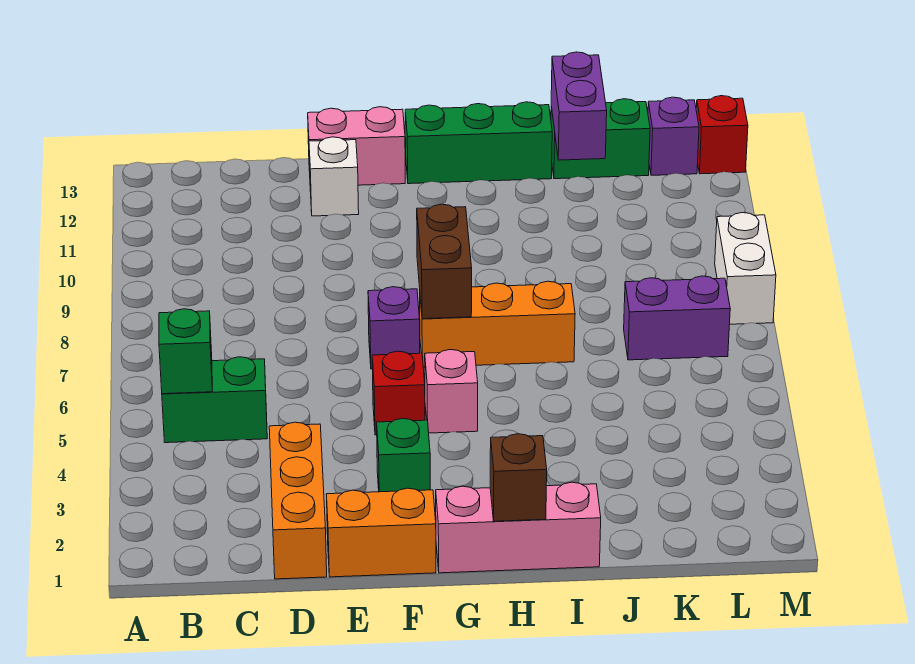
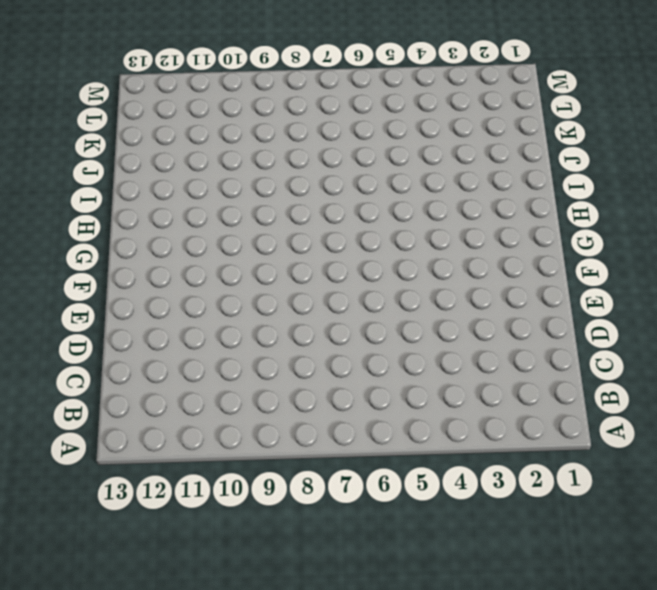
none -> green brick B5:C5 level 1
none -> orange brick D1:D3 level 1
none -> orange brick E1:F1 level 1

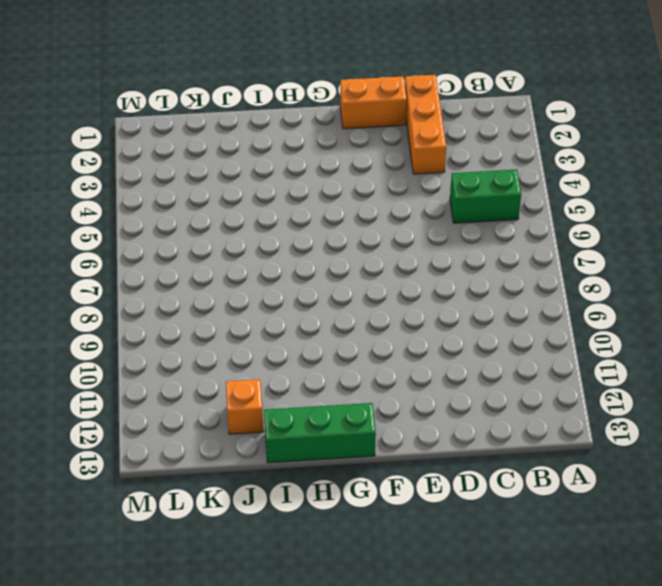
orange brick J12 level 1 -> none
none -> white brick E12 level 1
none -> pink brick E13:F13 level 1
none -> green brick F3 level 1

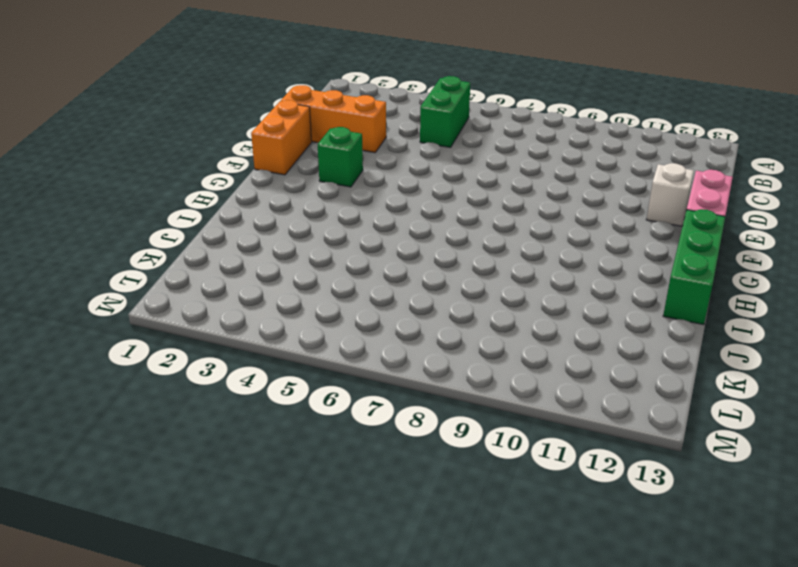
none -> red brick F5 level 1
none -> purple brick F7 level 1
none -> pink brick G1:I1 level 1

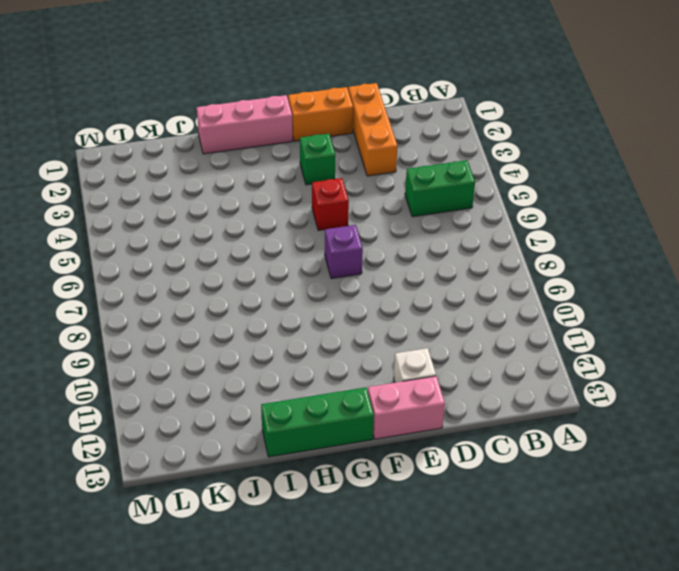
none -> pink brick G5 level 1
none -> orange brick G7:I7 level 1
none -> green brick J13:K13 level 1

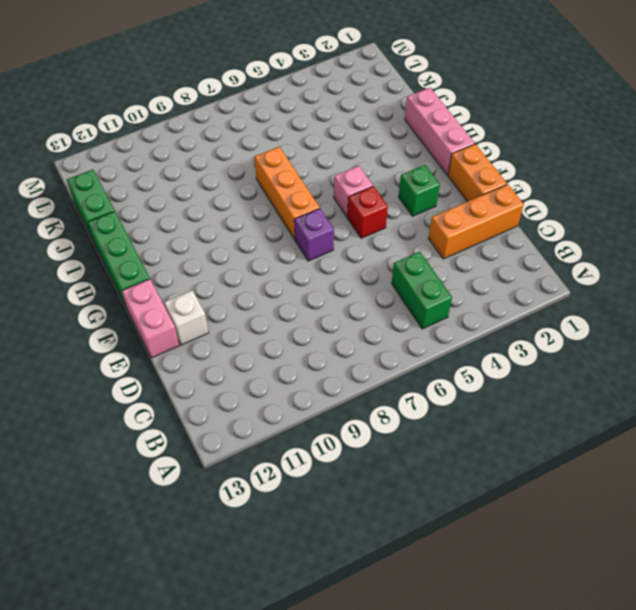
none -> purple brick K7:L7 level 1
none -> purple brick L13 level 1
none -> white brick M8:M9 level 1

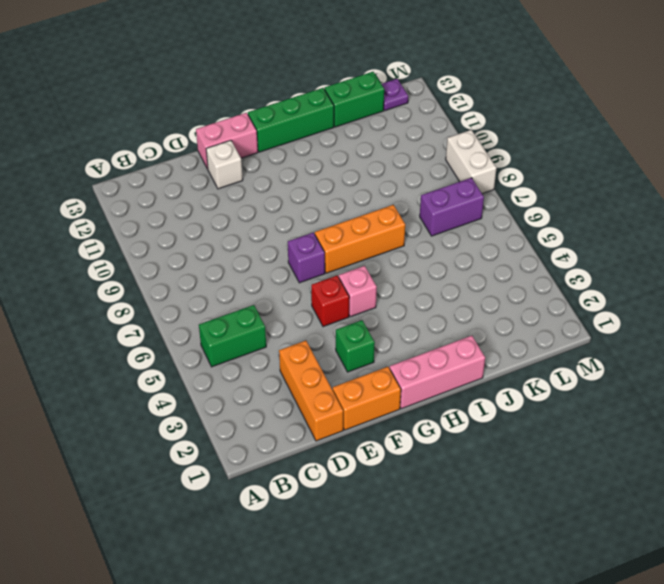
purple plate L13 level 1 -> purple brick L13 level 1
none -> red brick M13 level 1
none -> green brick B5 level 2
none -> brown brick G7:G8 level 2

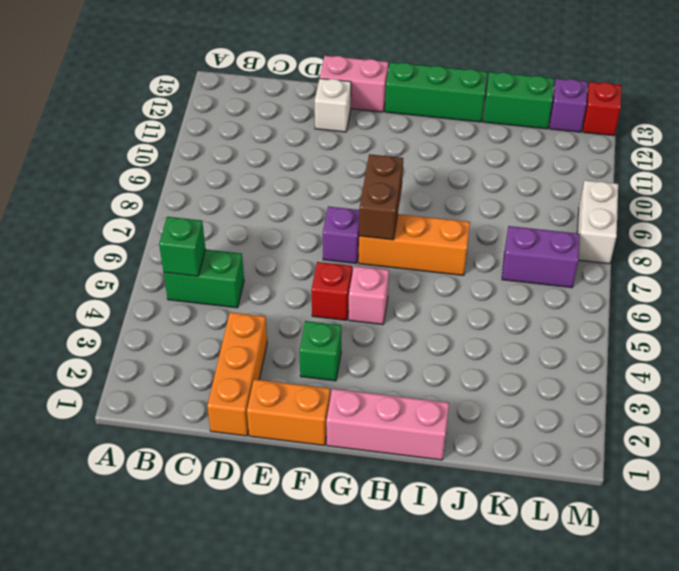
none -> brown brick H1 level 2
none -> purple brick J12:J13 level 2

